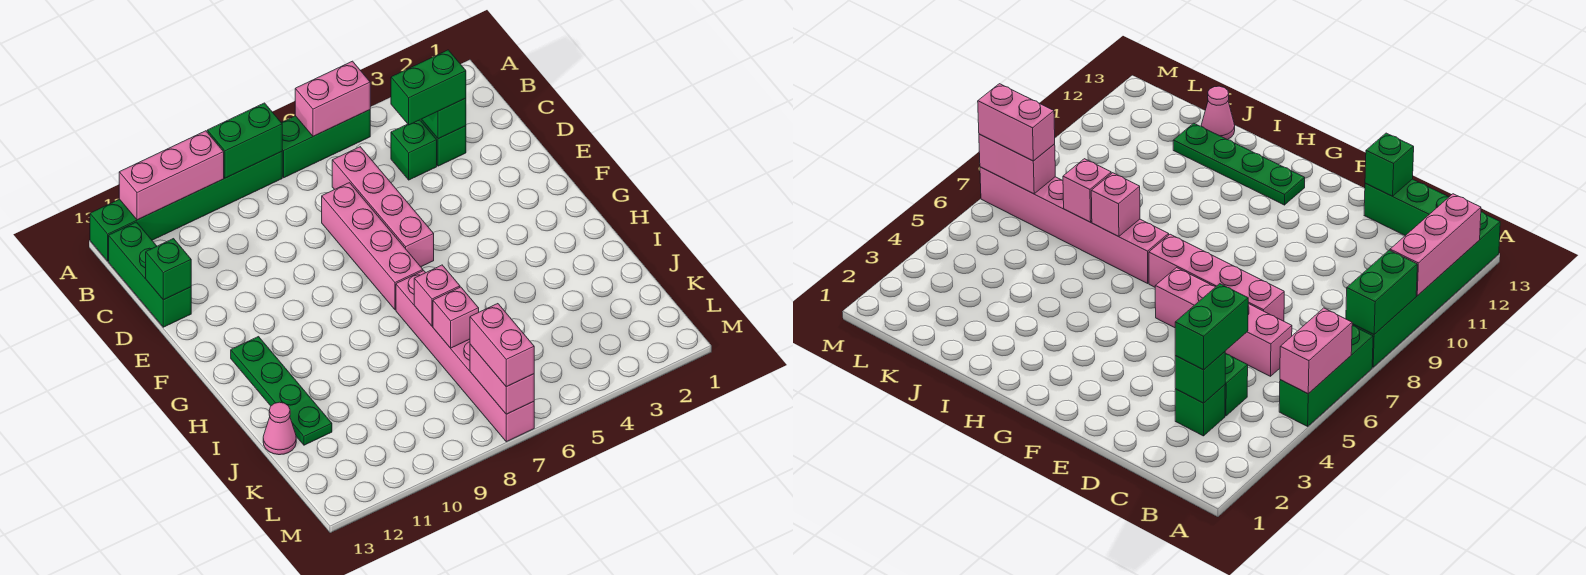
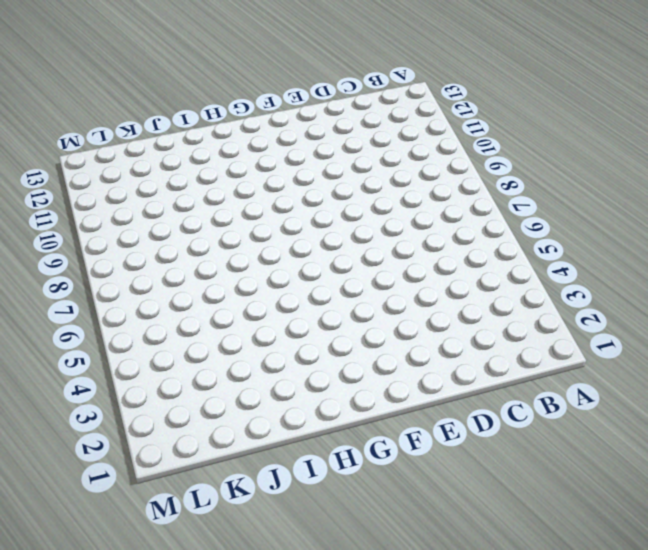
none -> green brick A5:A7 level 1
none -> green brick A8:A13 level 1
none -> green brick B13:D13 level 1

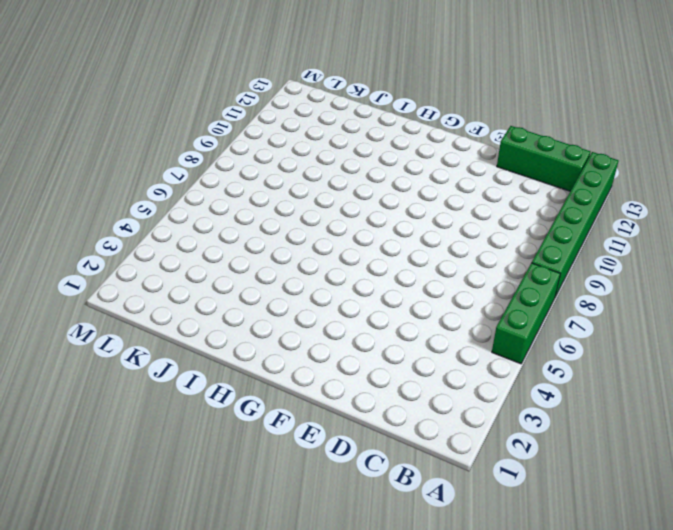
none -> green brick C3 level 1
none -> green brick C4 level 1
none -> pink brick C6:F6 level 1

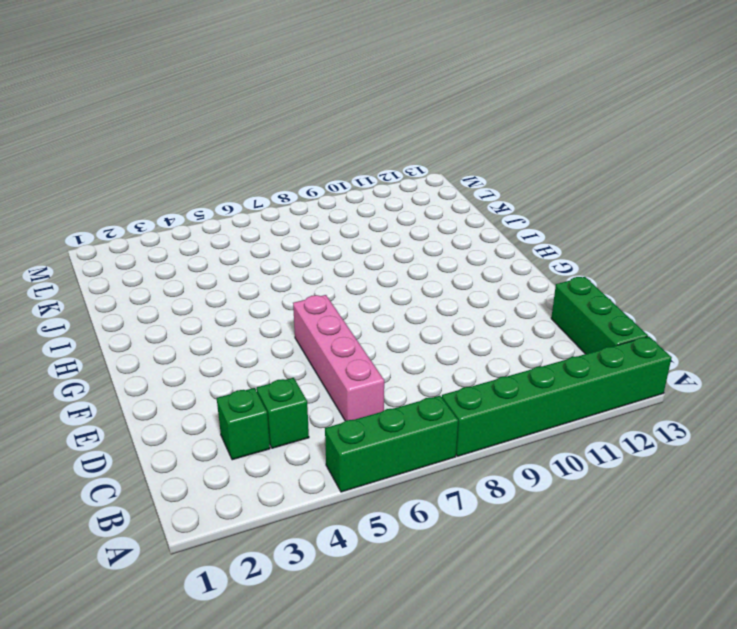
none -> pink brick D7:G7 level 1
none -> green plate G12:J12 level 1
none -> pink brick H7:M7 level 1

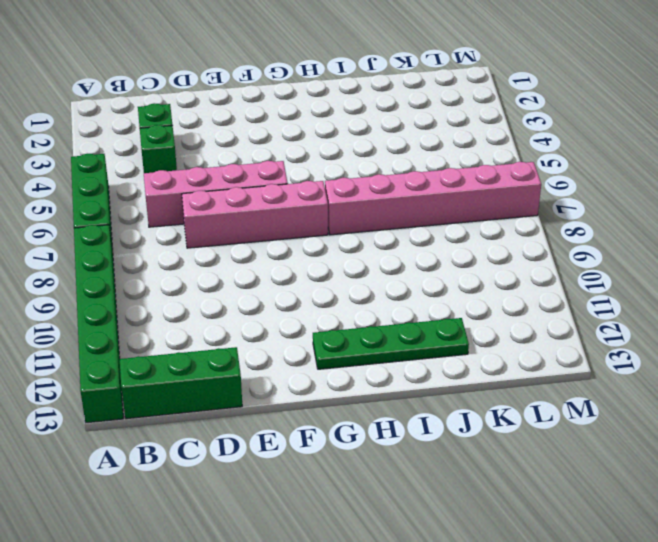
none -> pink cone J13 level 1
none -> pink brick A5:A6 level 2
none -> green brick A8:A9 level 2

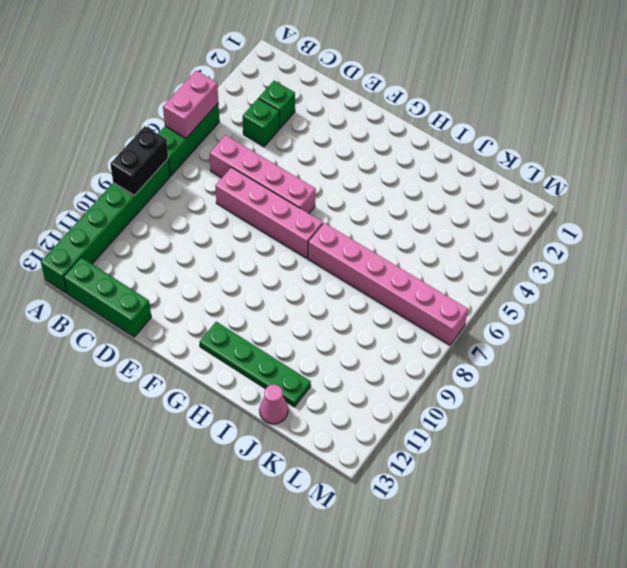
black brick A8:A9 level 2 -> green brick A8:A9 level 2
none -> pink brick A10:A12 level 2
none -> green brick C3 level 2
none -> green brick D13 level 2

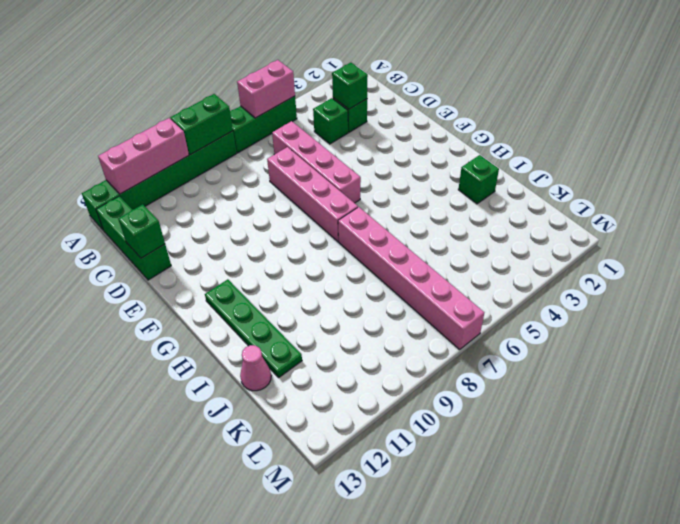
green brick I2 level 1 -> none
none -> pink brick I7 level 2
none -> pink brick J7 level 2
none -> pink brick L7:M7 level 2

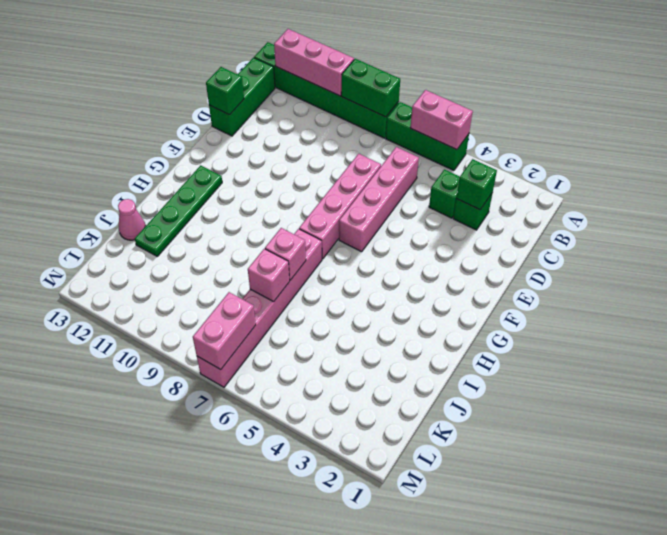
none -> green brick C3:C4 level 3
none -> pink brick L7:M7 level 3

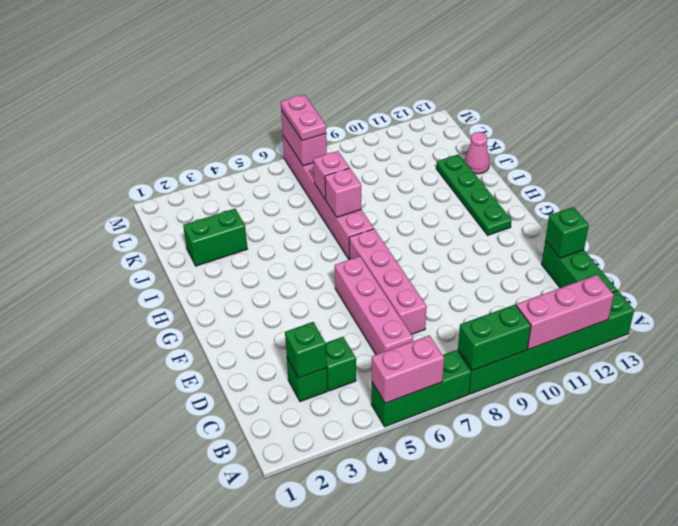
green brick J2:J3 level 1 -> green brick C3:C4 level 3
pink plate L7:M7 level 3 -> pink brick L7:M7 level 3

